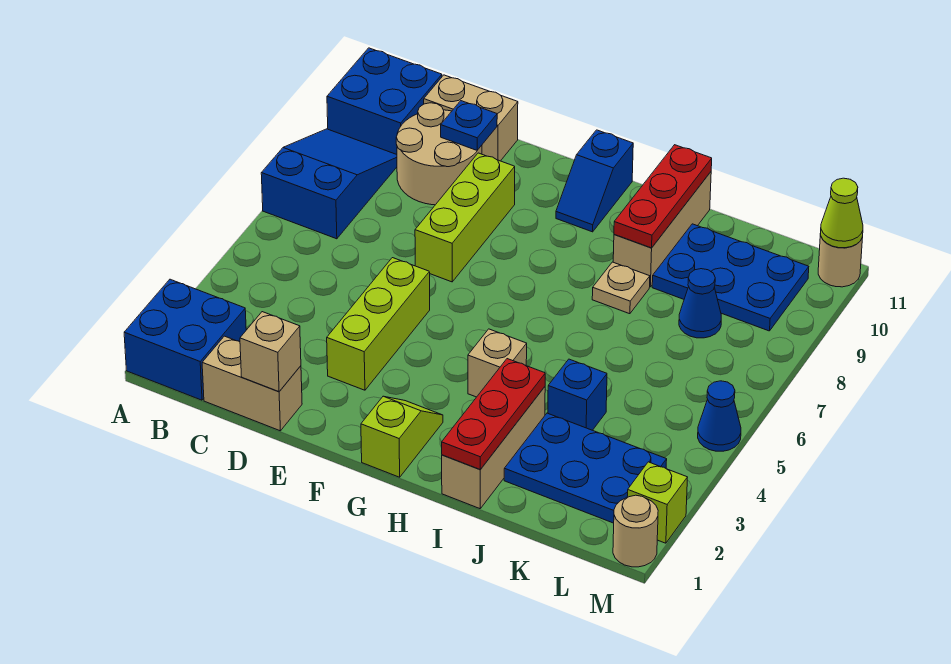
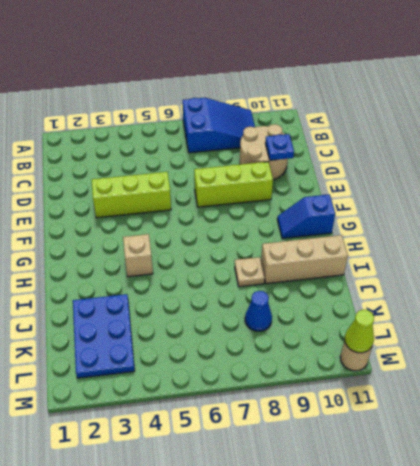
none -> blue brick A1:B2 level 1
none -> blue brick A10:B11 level 1
none -> tan brick C1:D1 level 1

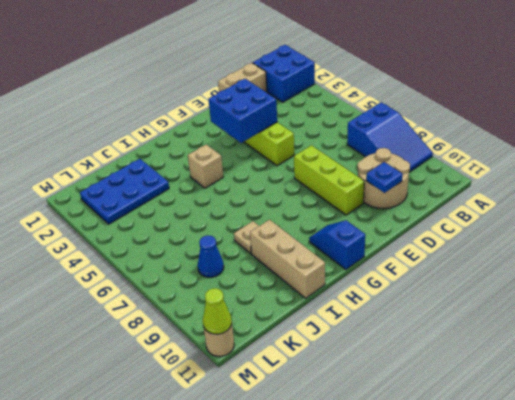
blue brick E3:F4 level 2 -> blue brick A10:B11 level 1
none -> tan brick C11:D11 level 1
none -> lime slope G1:G2 level 1 top 1
none -> tan brick I1:I3 level 1

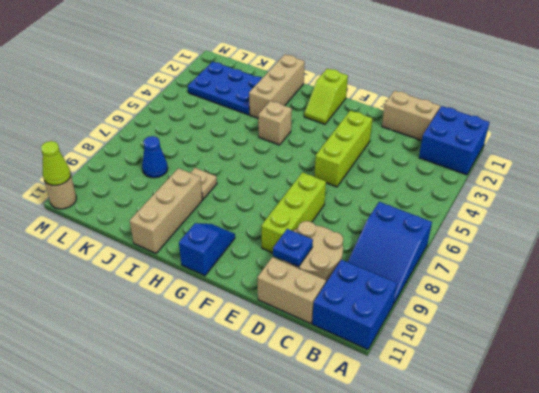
none -> blue brick J4 level 1
none -> blue plate J9:L10 level 1
none -> tan round brick M1 level 1

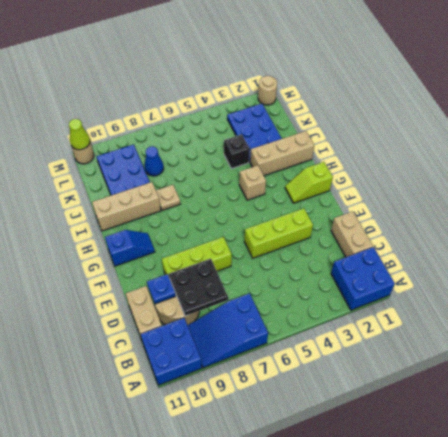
black plate C8:D9 level 2 -> none
black brick J4 level 1 -> blue brick J4 level 1
none -> lime brick M2 level 1
none -> blue cone M5 level 1
none -> tan brick D1 level 2

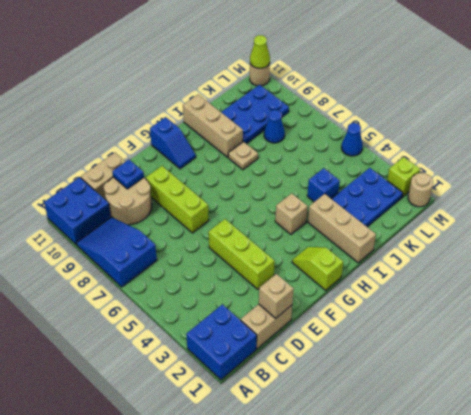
none -> red plate I1:I3 level 2
none -> red plate I9:I11 level 2

